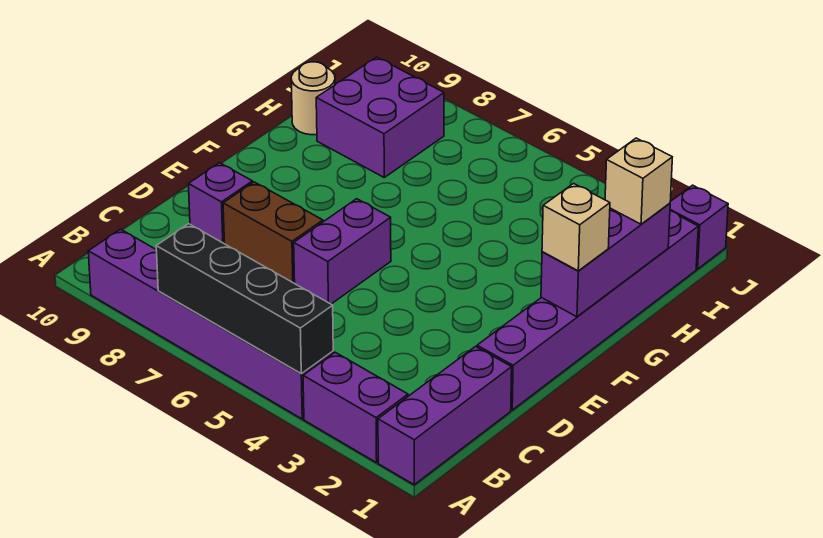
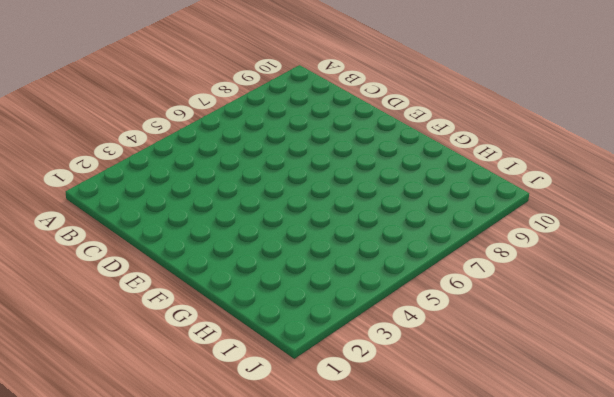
none -> purple brick A1:C1 level 1
none -> purple brick A2:A3 level 1
none -> purple brick A4:A9 level 1

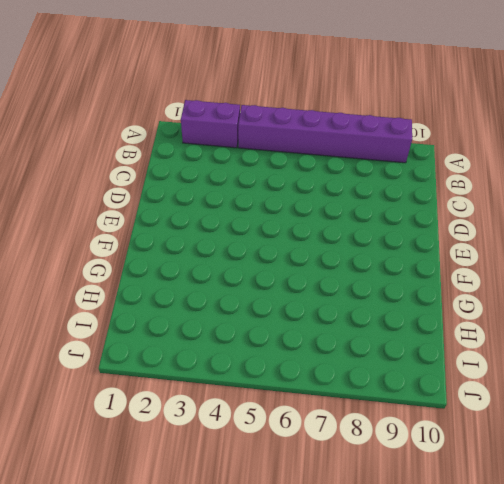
none -> purple brick A1:C1 level 1
none -> purple brick D1:I1 level 1
none -> purple brick D6:E6 level 1

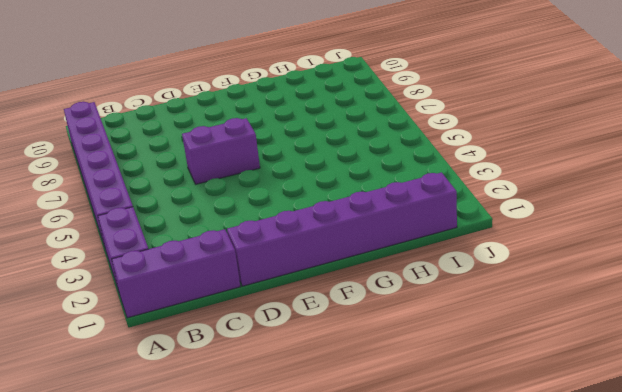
none -> brown brick D7:D8 level 1
none -> purple brick D9 level 1
none -> purple brick H8:I9 level 1

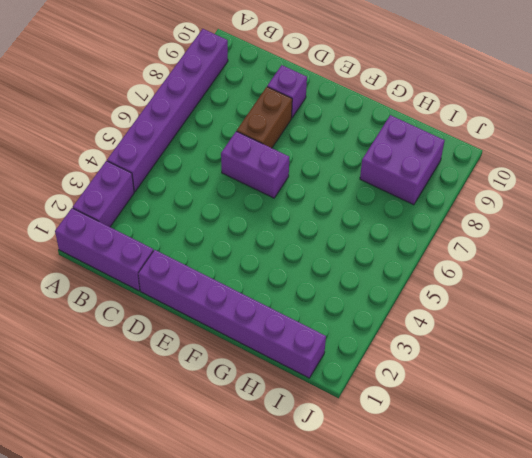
none -> tan round brick H10 level 1
none -> purple brick J1 level 1
none -> black brick A4:A7 level 2

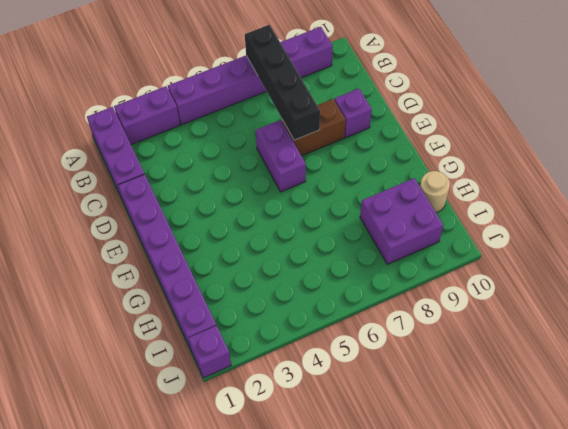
black brick A7:D7 level 2 -> black brick A4:A7 level 2
none -> purple brick F1:H1 level 2
none -> tan brick F1 level 3
none -> tan brick H1 level 3

